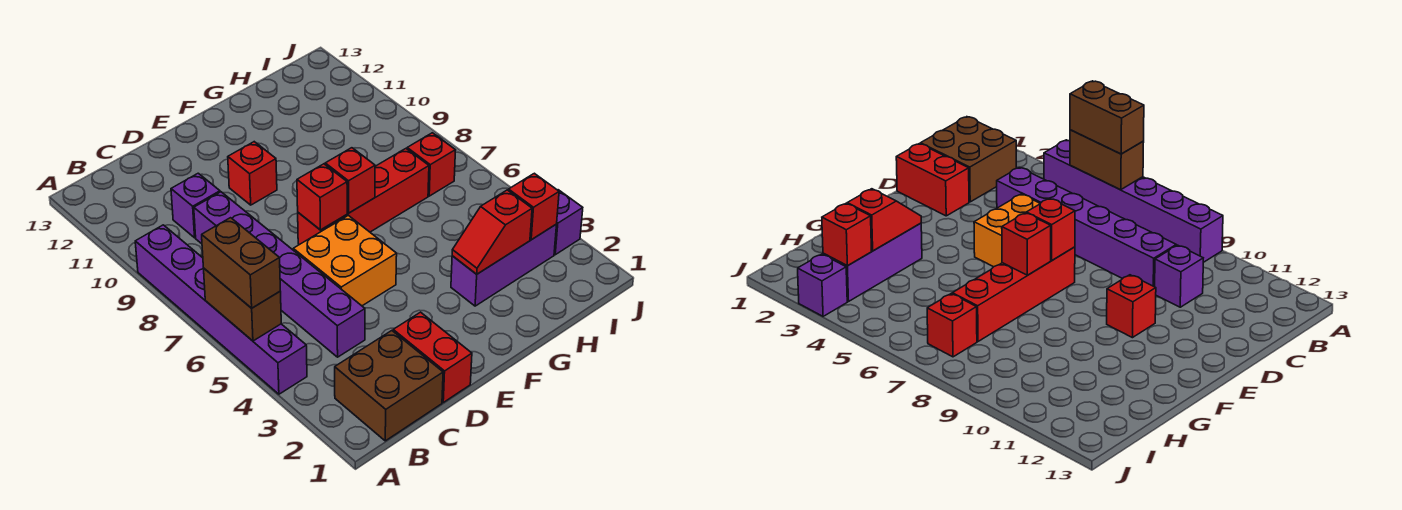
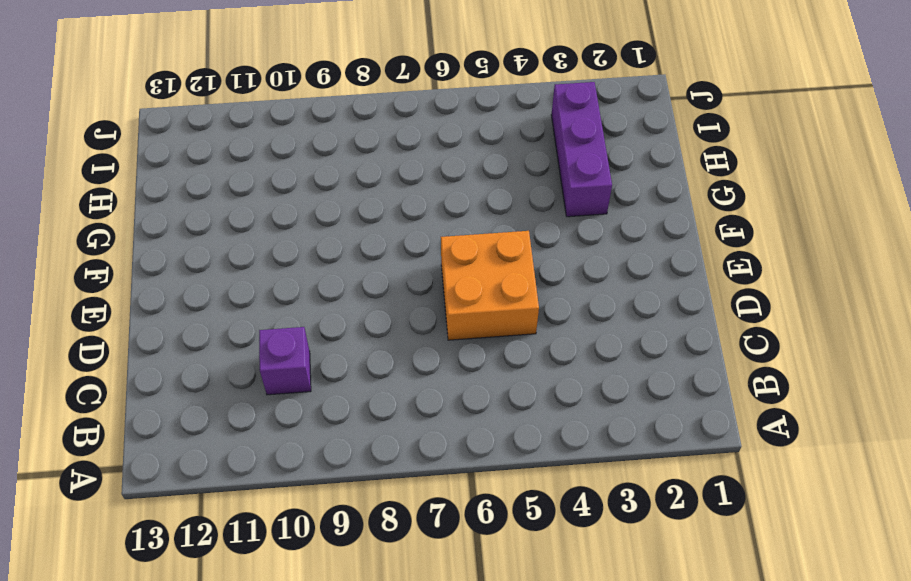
none -> purple brick A4:A9 level 1
none -> brown brick B1:C2 level 1
none -> purple brick C4:C9 level 1

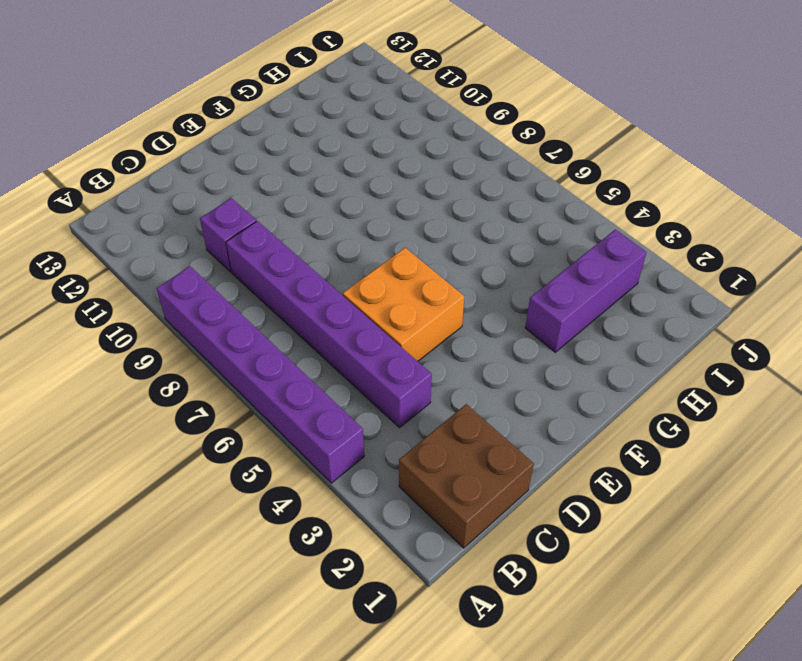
none -> red brick D1:D2 level 1
none -> red brick E7:H7 level 1
none -> red brick E10 level 1

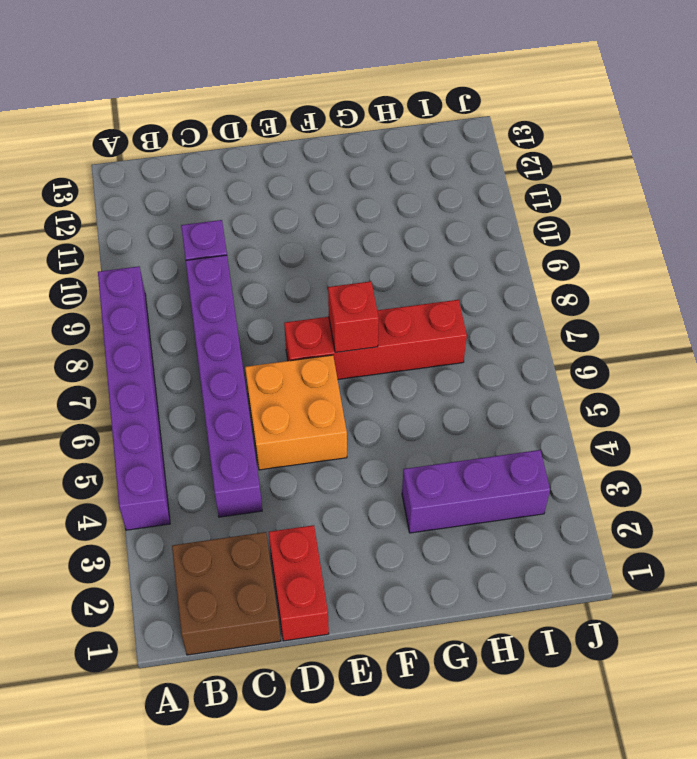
none -> red brick E10 level 1
none -> red brick I7 level 1
none -> purple brick J3 level 1

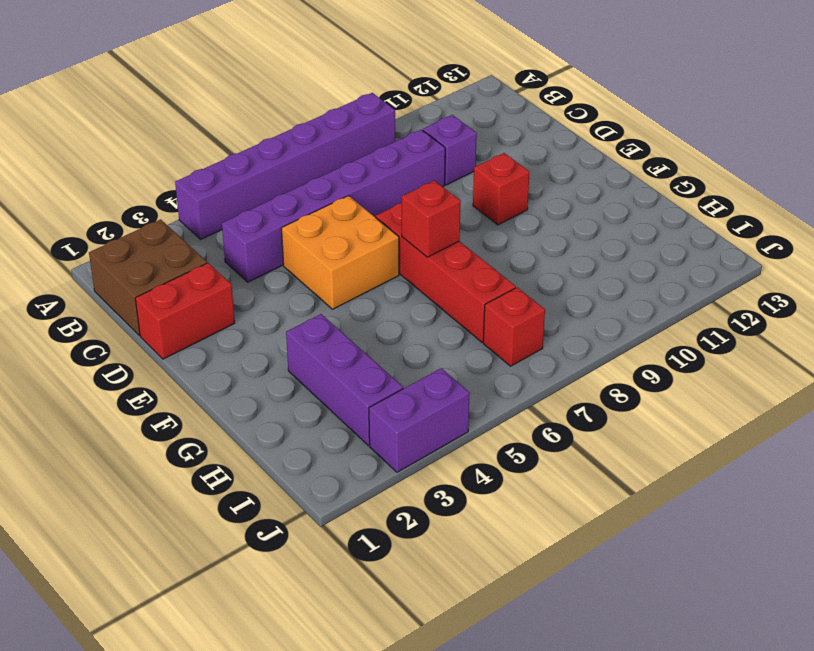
purple brick J3:J4 level 1 -> purple brick J3 level 1
none -> brown brick A5:A6 level 2
none -> red brick E7 level 2
none -> red slope G3:H3 level 2 top H

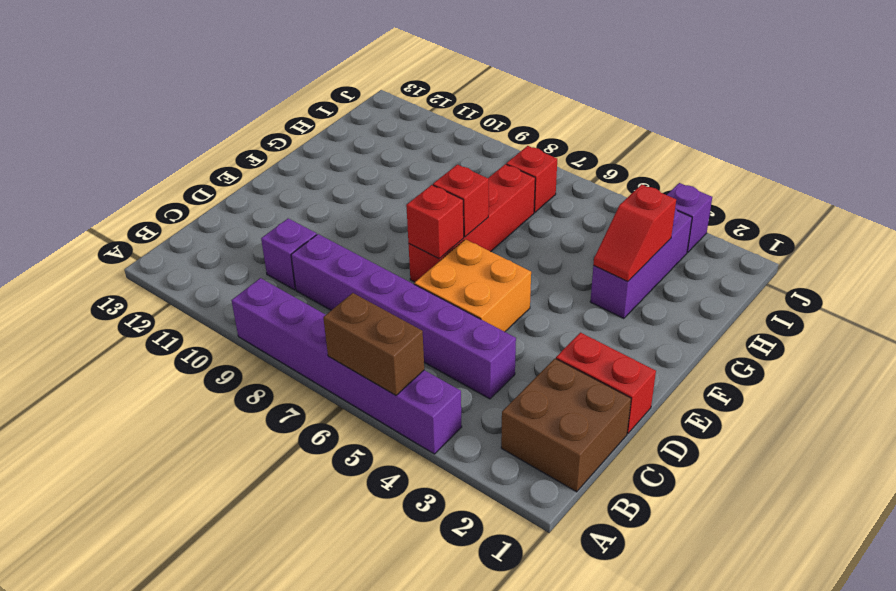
none -> red brick E10 level 1
none -> red brick I3 level 2
none -> brown brick A5:A6 level 3

